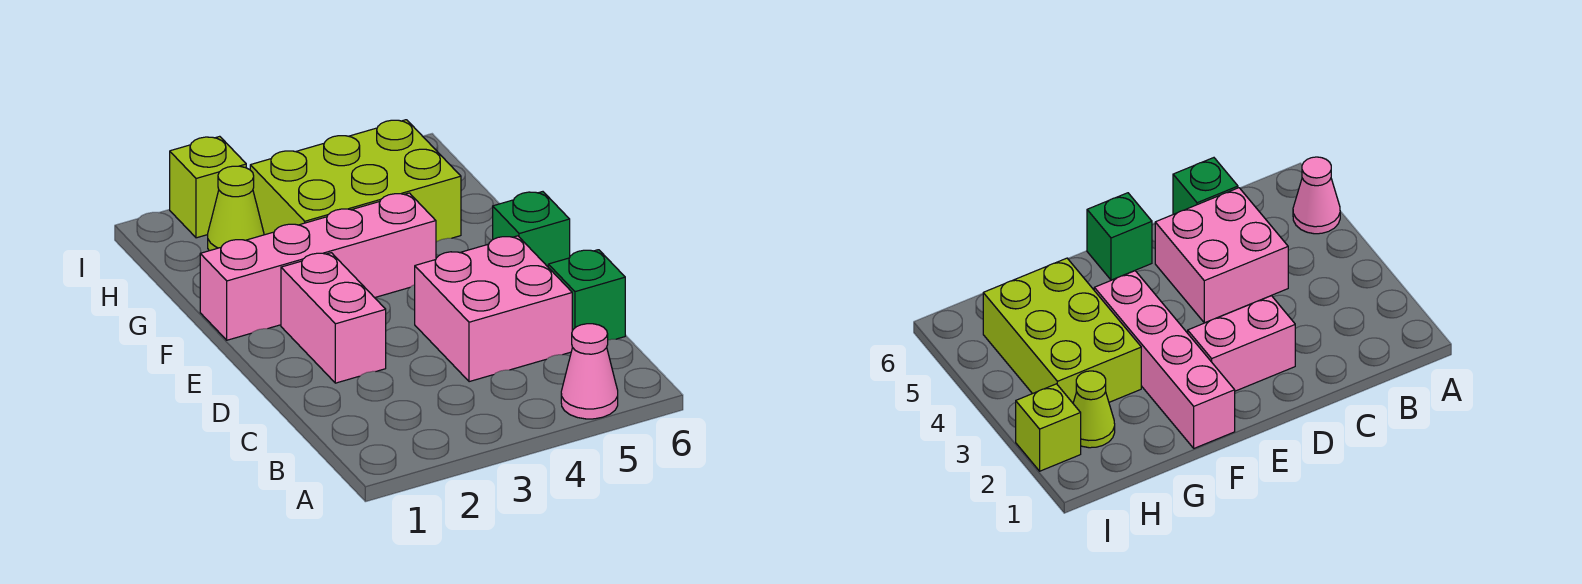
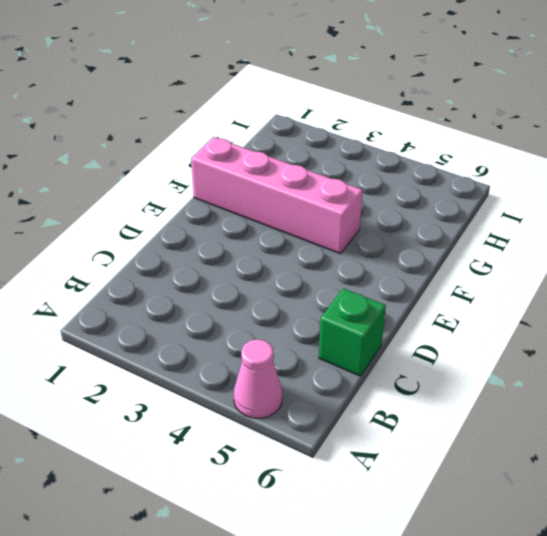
none -> pink brick C4:D5 level 1
none -> pink brick D2:E2 level 1

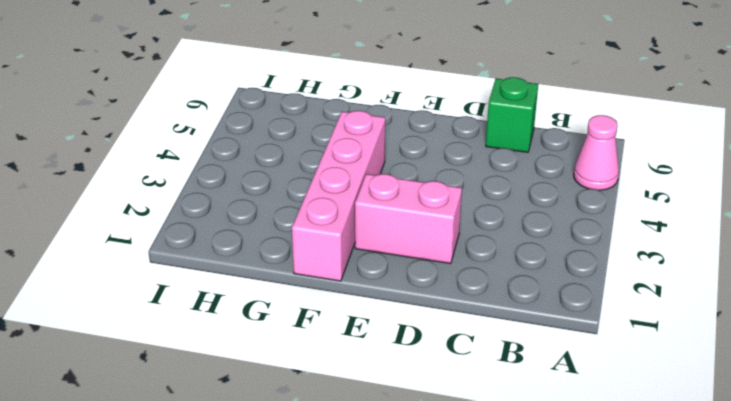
none -> pink brick C4:D5 level 1
none -> green brick E6 level 1

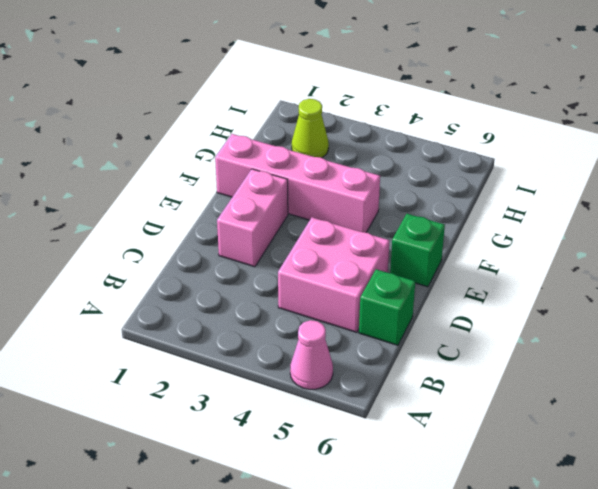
none -> lime brick G3:H5 level 1
none -> lime brick I2 level 1

